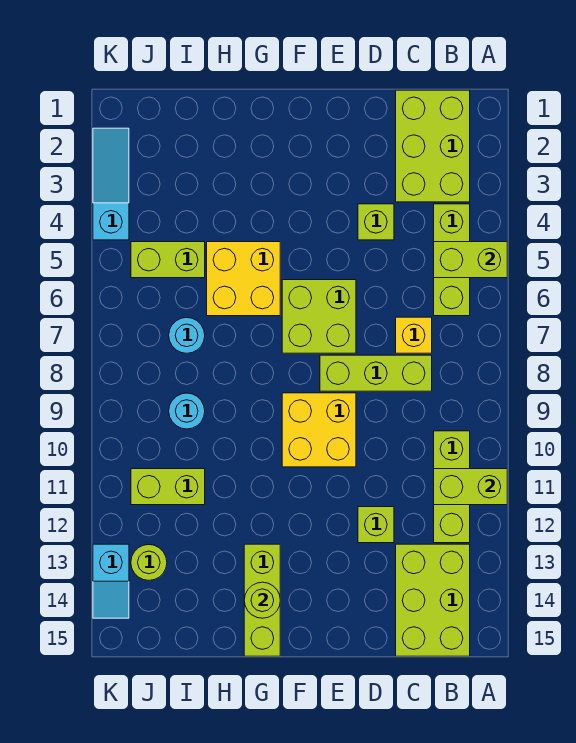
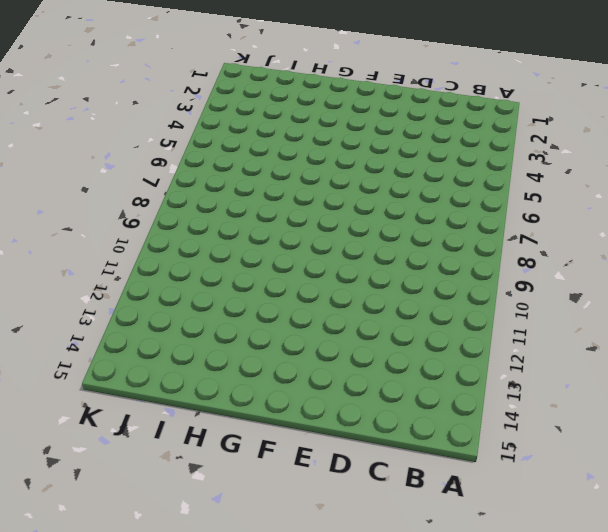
none -> lime brick B1:C3 level 1
none -> lime brick B4:B6 level 1
none -> lime brick B10:B12 level 1

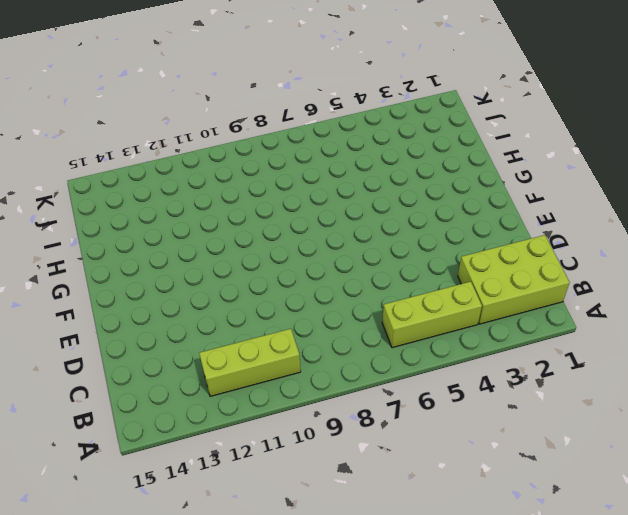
none -> lime brick B13:C15 level 1
none -> yellow brick C7 level 1
none -> lime brick C8:E8 level 1

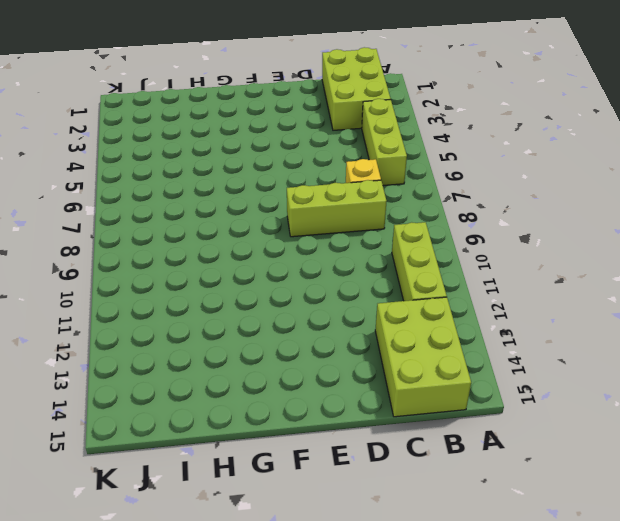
none -> lime brick D4 level 1
none -> lime brick D12 level 1
none -> lime brick E6:F7 level 1

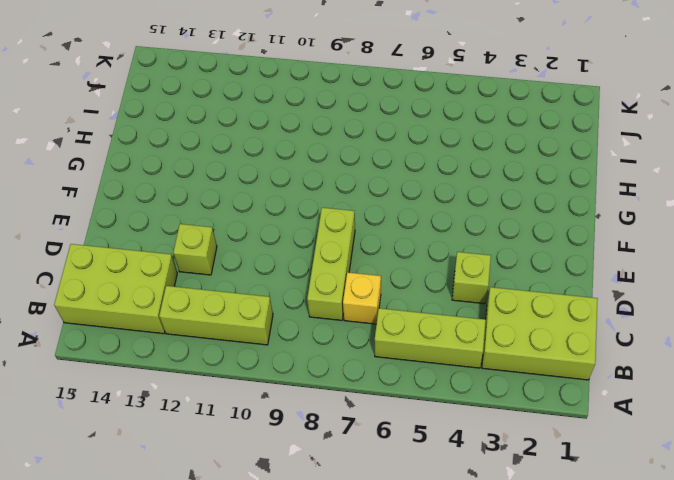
none -> lime brick E6:F7 level 1
none -> yellow brick E9:F10 level 1
none -> yellow brick G5:H6 level 1

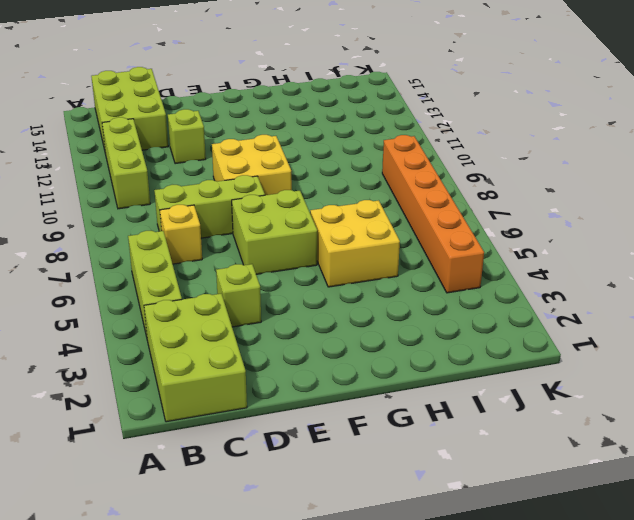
orange brick J4:J9 level 1 -> lime brick I5:J5 level 1
none -> lime brick G13:G15 level 1
none -> cyan round brick I7 level 1
none -> cyan round brick I9 level 1

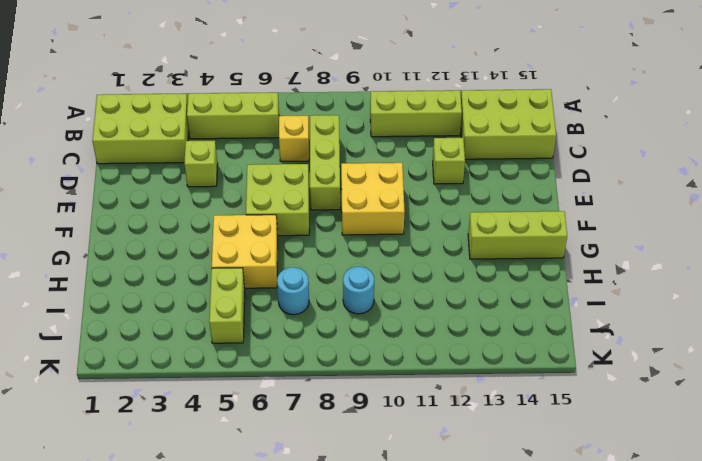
none -> lime brick I11:J11 level 1
none -> lime round brick J13 level 1
none -> cyan slope K2:K4 level 1 top 4

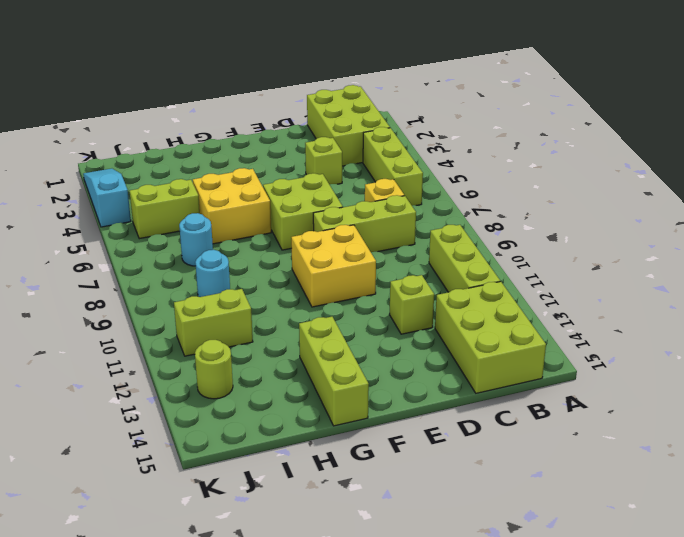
none -> cyan slope K13:K14 level 1 top 13
none -> lime brick A5:B5 level 2
none -> lime brick A11:B11 level 2

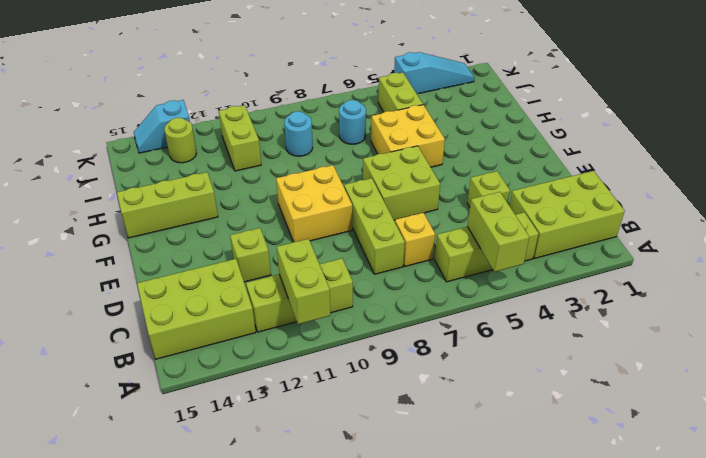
none -> lime round brick G14 level 2

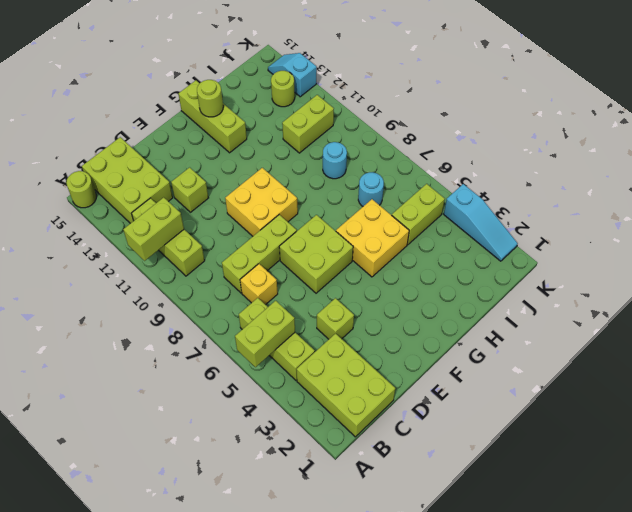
lime round brick A15 level 1 -> none

